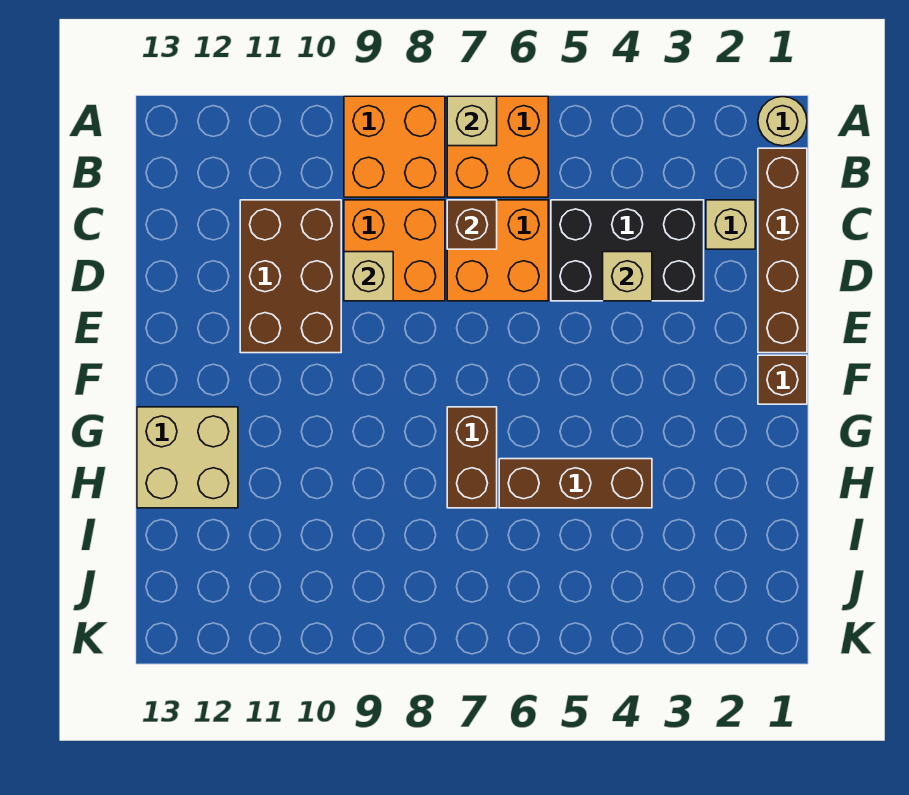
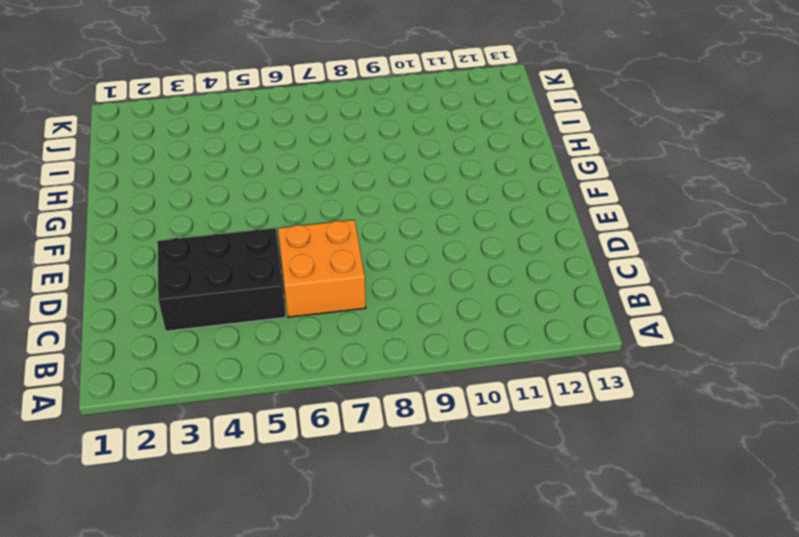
none -> tan round brick A1 level 1
none -> orange brick A6:B7 level 1
none -> orange brick A8:B9 level 1

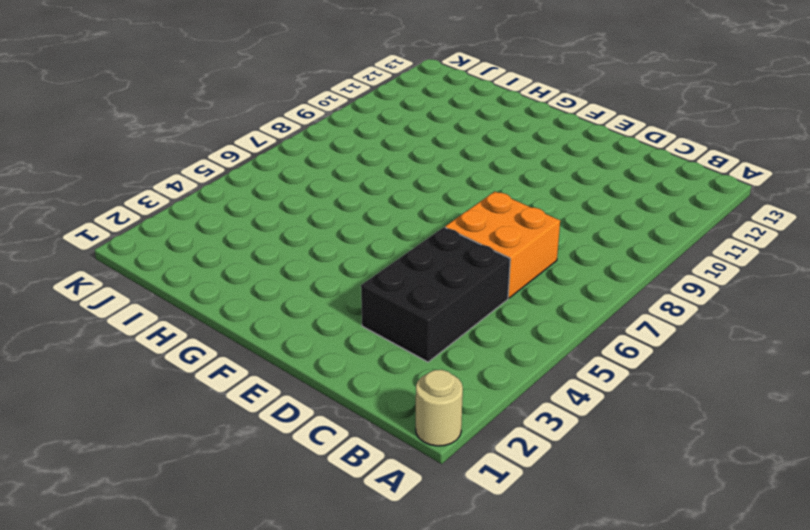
none -> orange brick A6:B7 level 1
none -> orange brick A8:B9 level 1
none -> brown brick B1:E1 level 1

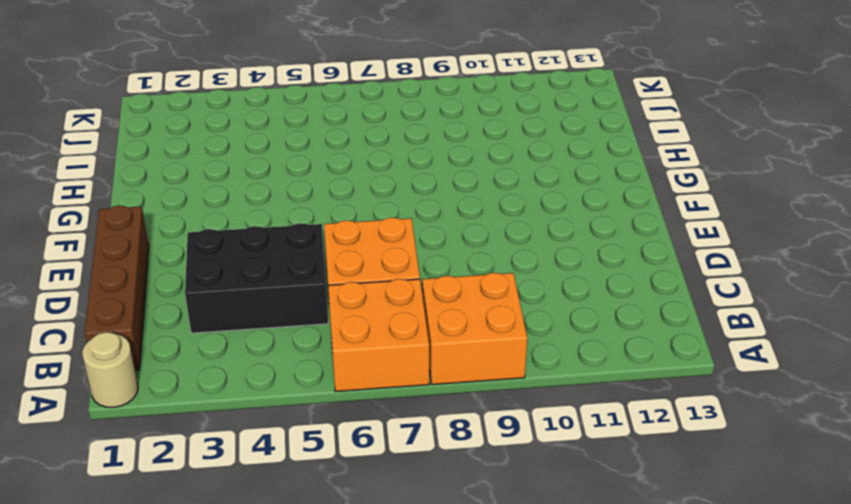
none -> tan brick C2 level 1
none -> orange brick C8:D9 level 1
none -> brown brick C10:E11 level 1

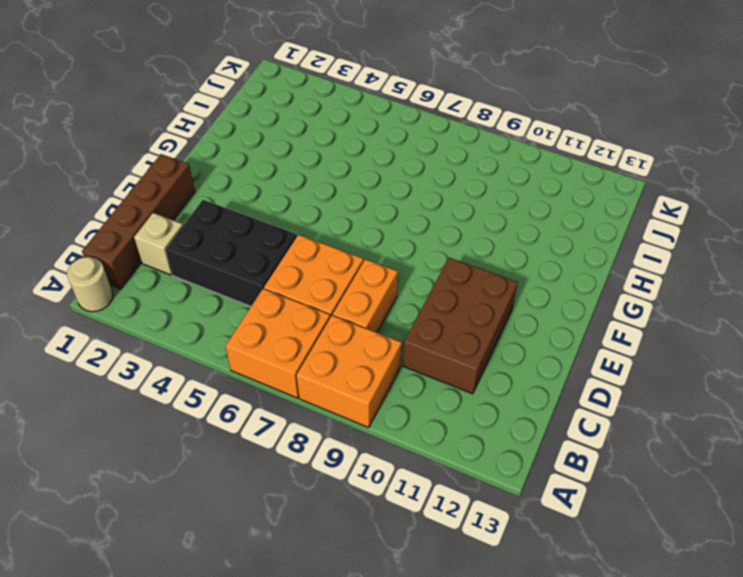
orange brick C8:D8 level 1 -> orange brick C8:D9 level 1
none -> brown brick F1 level 1
none -> brown brick G7:H7 level 1
none -> tan brick G12:H13 level 1

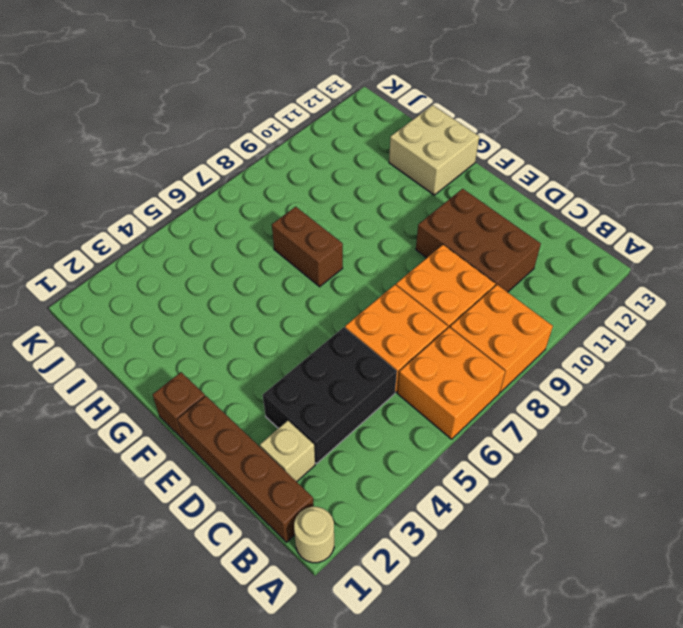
none -> brown brick H4:H6 level 1
none -> tan brick A7 level 2
none -> brown brick C7 level 2

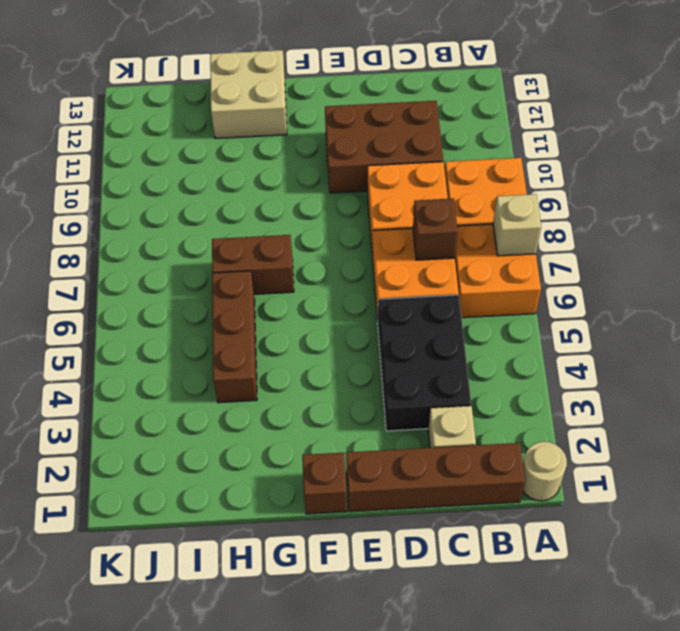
none -> tan brick D4 level 2
none -> tan brick D9 level 2

